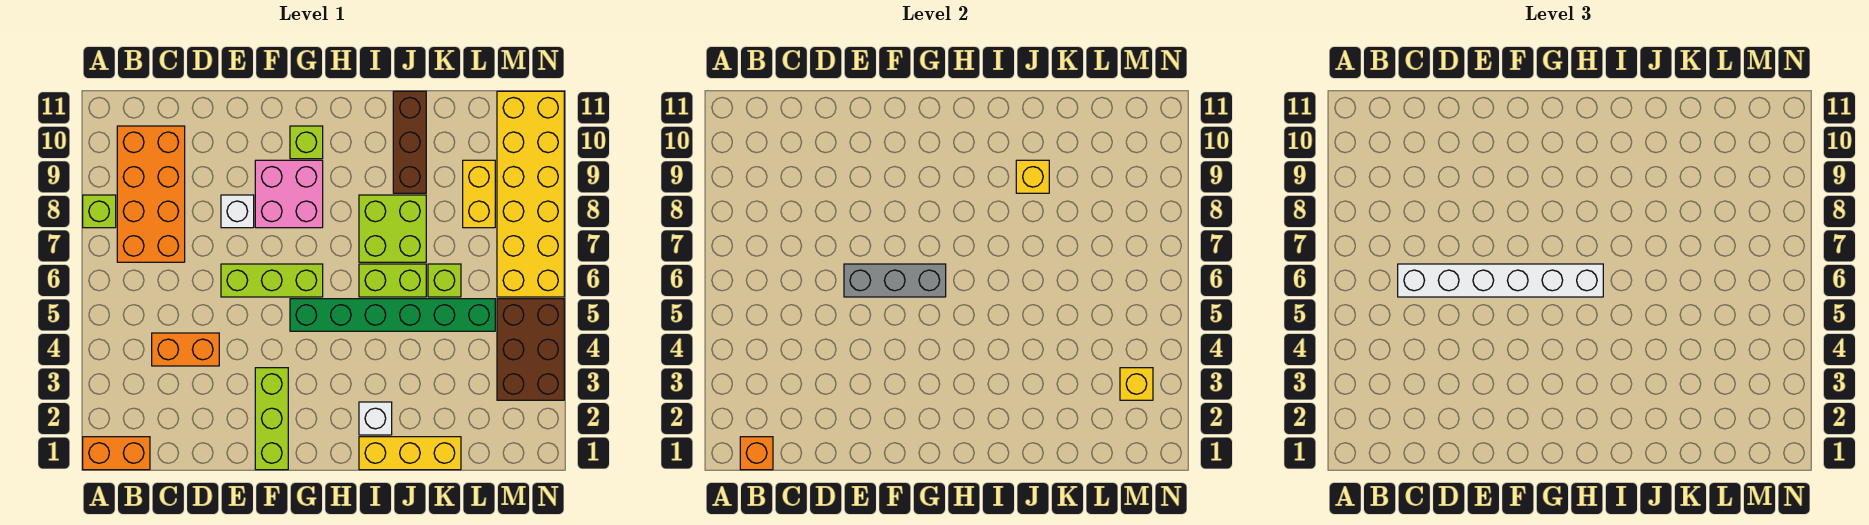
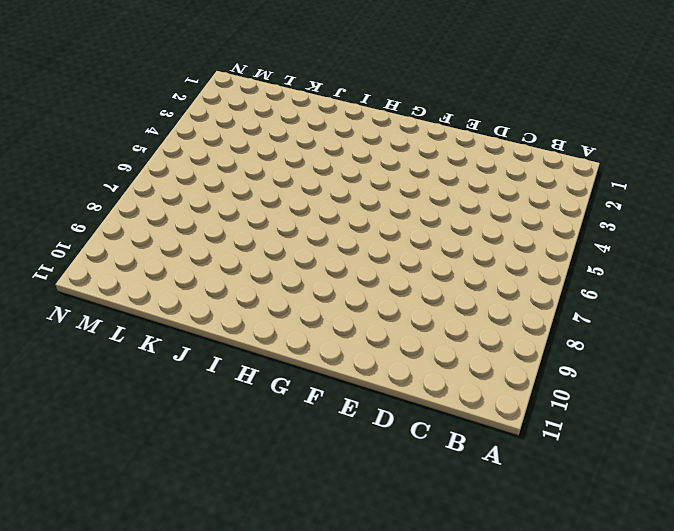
none -> orange brick A1:B1 level 1
none -> lime brick A8 level 1
none -> orange brick B7:C10 level 1

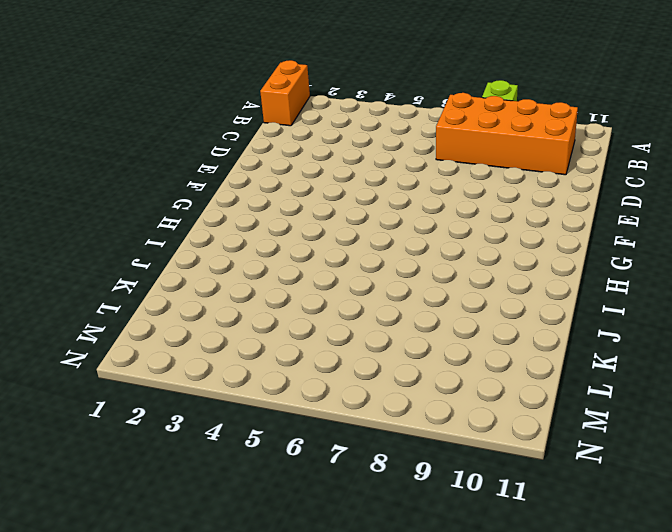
none -> orange brick C4:D4 level 1
none -> lime brick E6:G6 level 1
none -> white brick E8 level 1

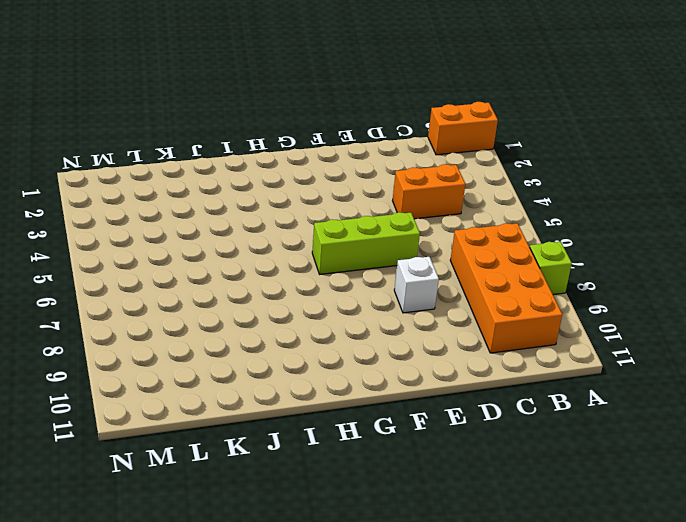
none -> lime brick F1:F3 level 1
none -> pink brick F8:G9 level 1
none -> green brick G5:L5 level 1

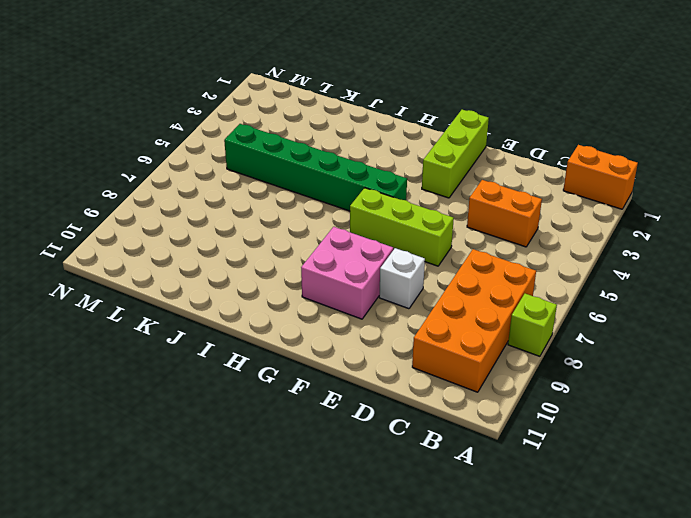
none -> lime brick G10 level 1
none -> yellow brick I1:K1 level 1
none -> white brick I2 level 1

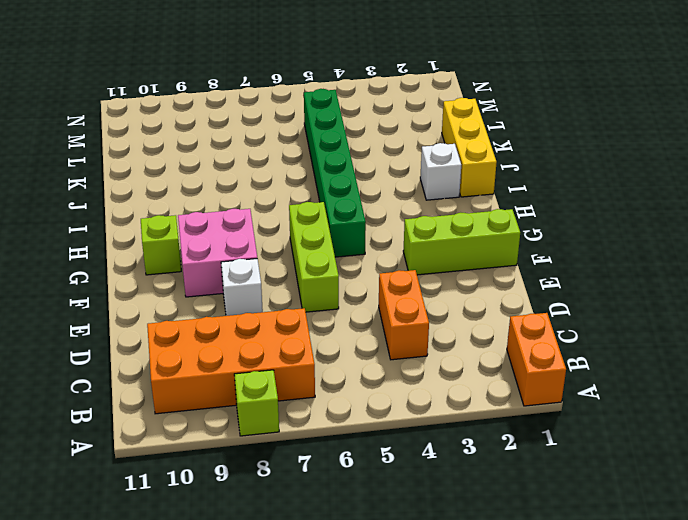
none -> lime brick I6:J6 level 1
none -> lime brick I7:J8 level 1
none -> brown brick J9:J11 level 1

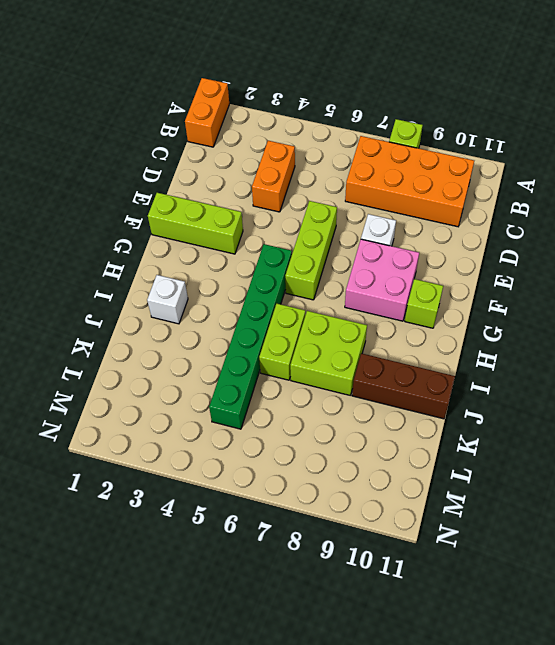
none -> yellow brick I1:K1 level 1
none -> lime brick K6 level 1
none -> yellow brick L8:L9 level 1

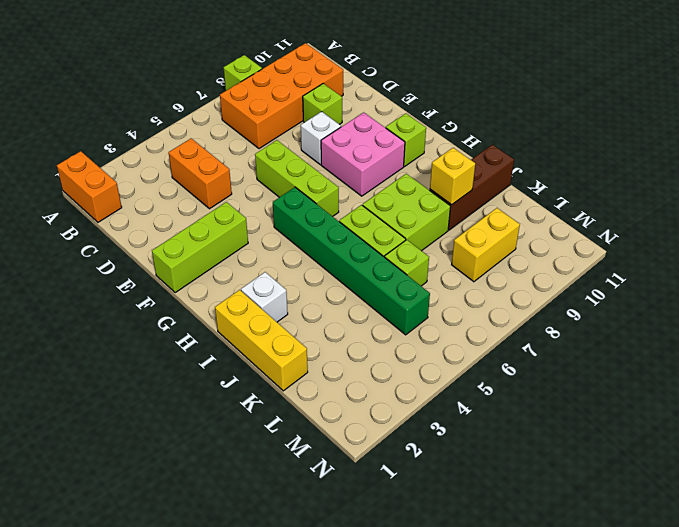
lime brick D9 level 1 -> none
none -> brown brick M3:N5 level 1
none -> yellow brick M6:N11 level 1
none -> orange brick B1 level 2

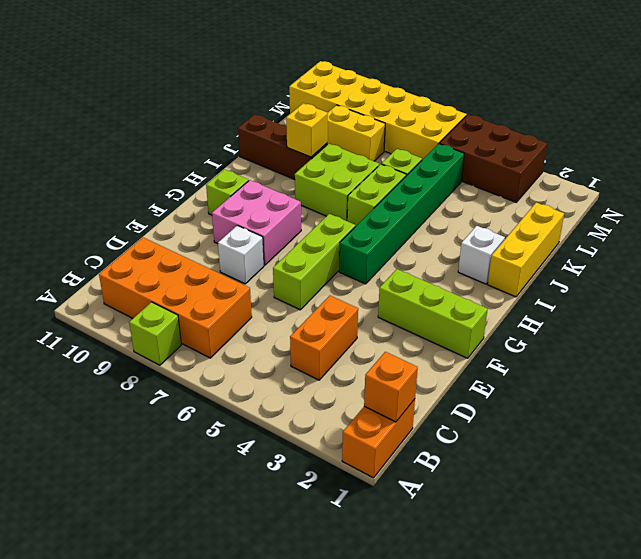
none -> grey brick E6:G6 level 2
none -> yellow brick M3 level 2
none -> white brick C6:H6 level 3

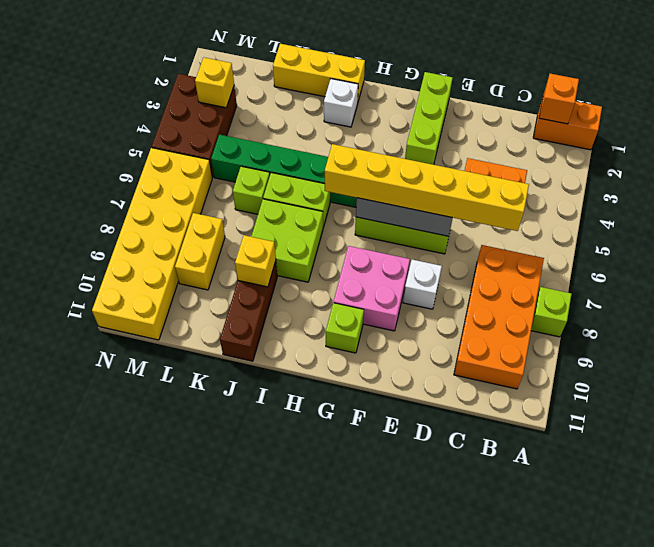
yellow brick C6:H6 level 3 -> white brick C6:H6 level 3

